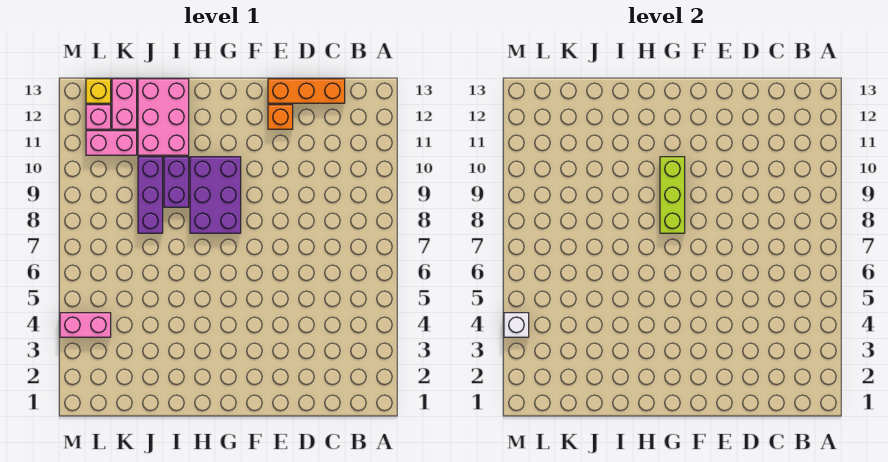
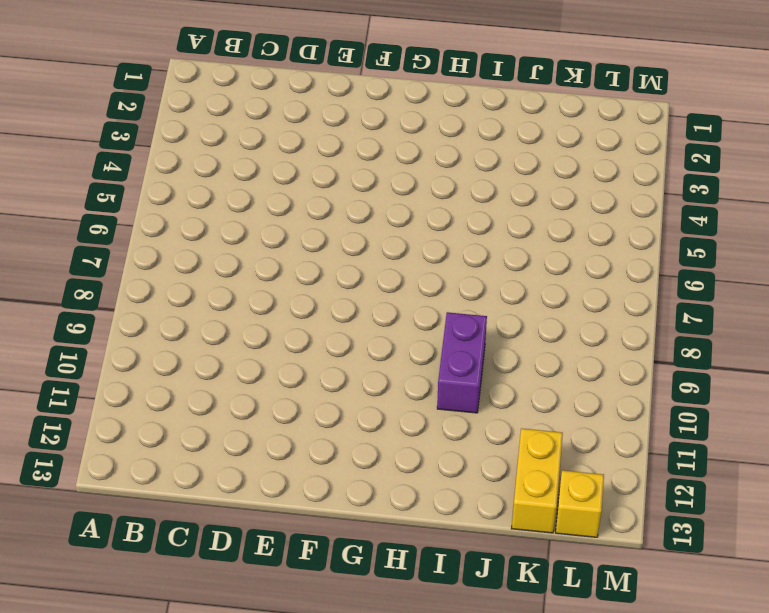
yellow brick K12:K13 level 1 -> pink brick K12:K13 level 1
none -> orange brick C13:E13 level 1
none -> orange brick E12 level 1
none -> purple brick G8:H10 level 1

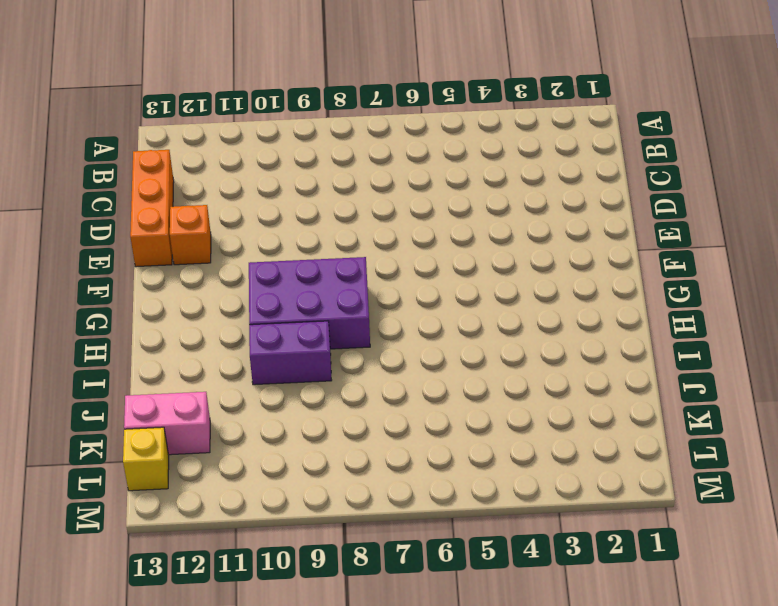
none -> pink brick I11:J13 level 1
none -> purple brick J8:J10 level 1
none -> pink brick K11:L11 level 1

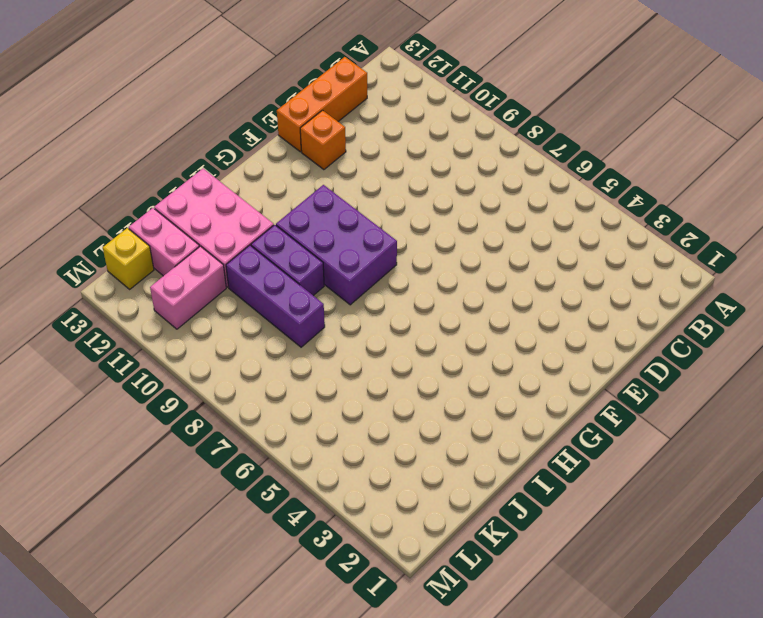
none -> pink brick L4:M4 level 1
none -> pink brick L12 level 1
none -> lime brick G8:G10 level 2

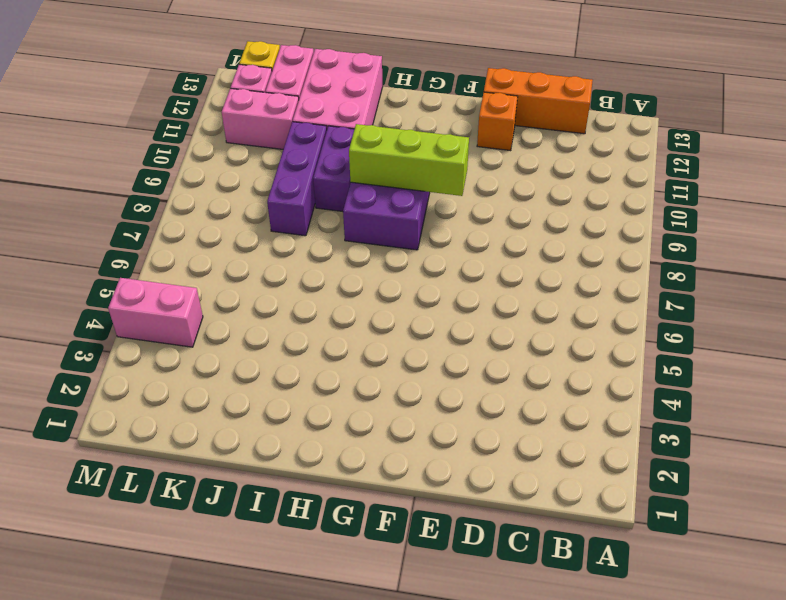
lime brick F9:H9 level 2 -> lime brick G8:G10 level 2
none -> white brick M4 level 2

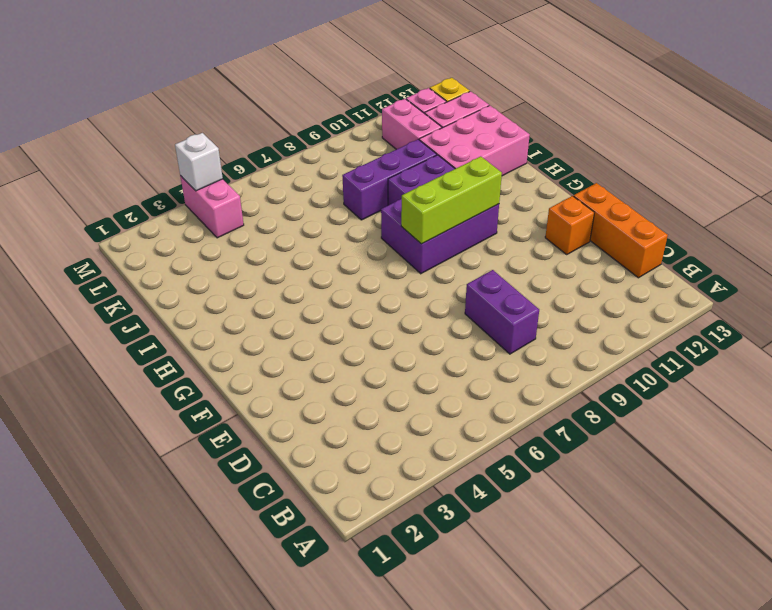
purple brick C8:D8 level 1 -> none

